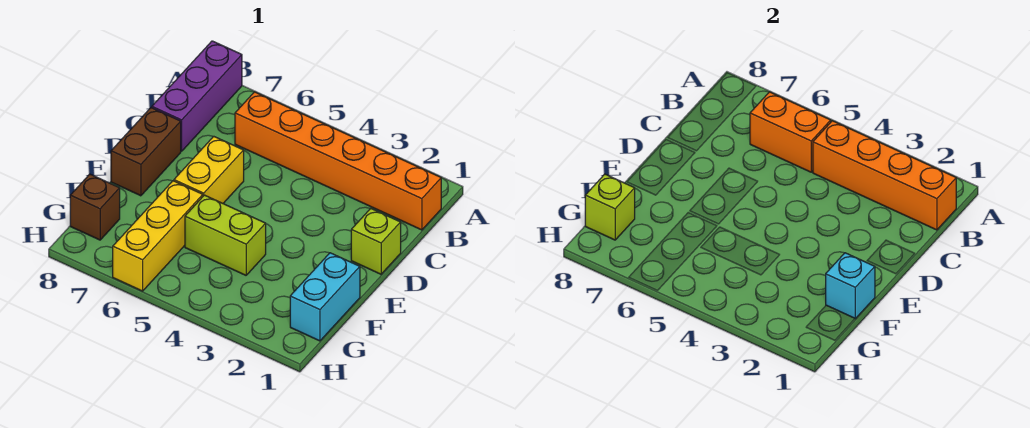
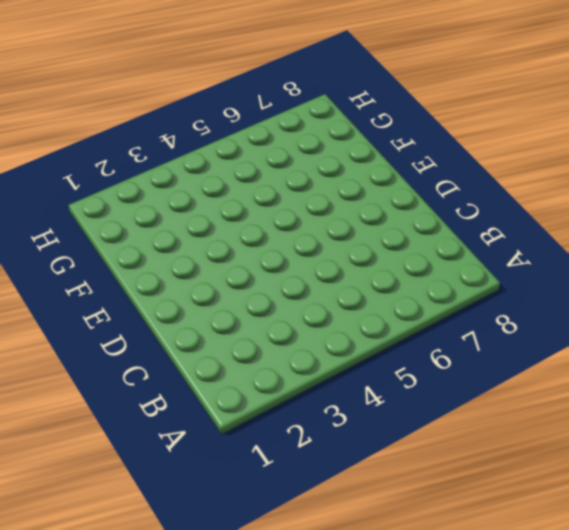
none -> purple brick A8:C8 level 1
none -> orange brick B1:B6 level 1
none -> lime brick D1 level 1

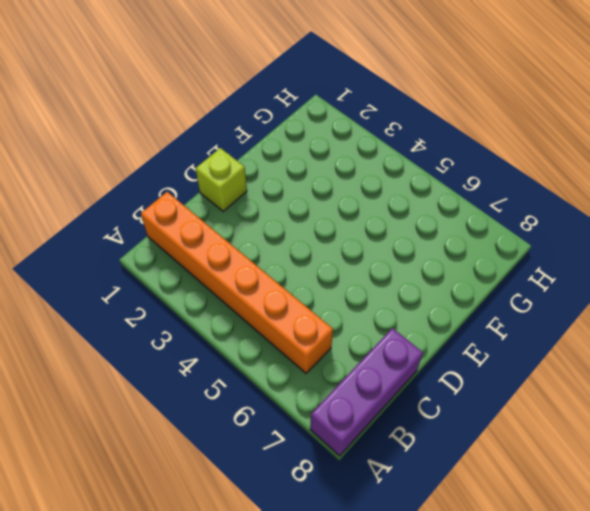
none -> yellow brick D6:E6 level 1
none -> brown brick D8:E8 level 1
none -> cyan brick F1:G1 level 1

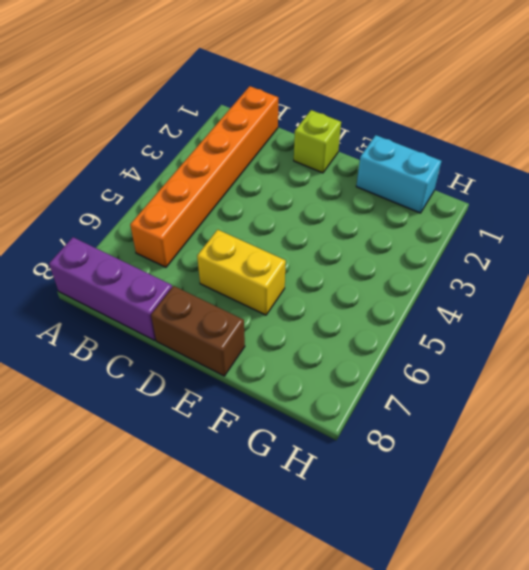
none -> lime brick F4:F5 level 1
none -> yellow brick F6:H6 level 1
none -> brown brick G8 level 1

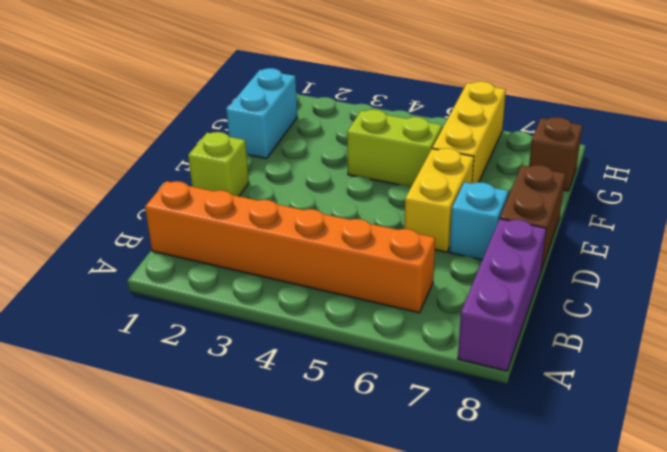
cyan brick D7 level 1 -> cyan brick F1 level 2
none -> orange brick B1:B4 level 2
none -> orange brick B5:B6 level 2
none -> lime brick G8 level 2

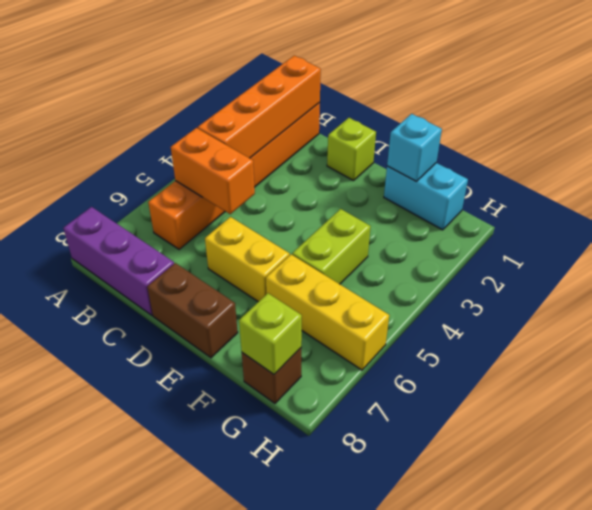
orange brick B5:C5 level 2 -> orange brick B5:B6 level 2

